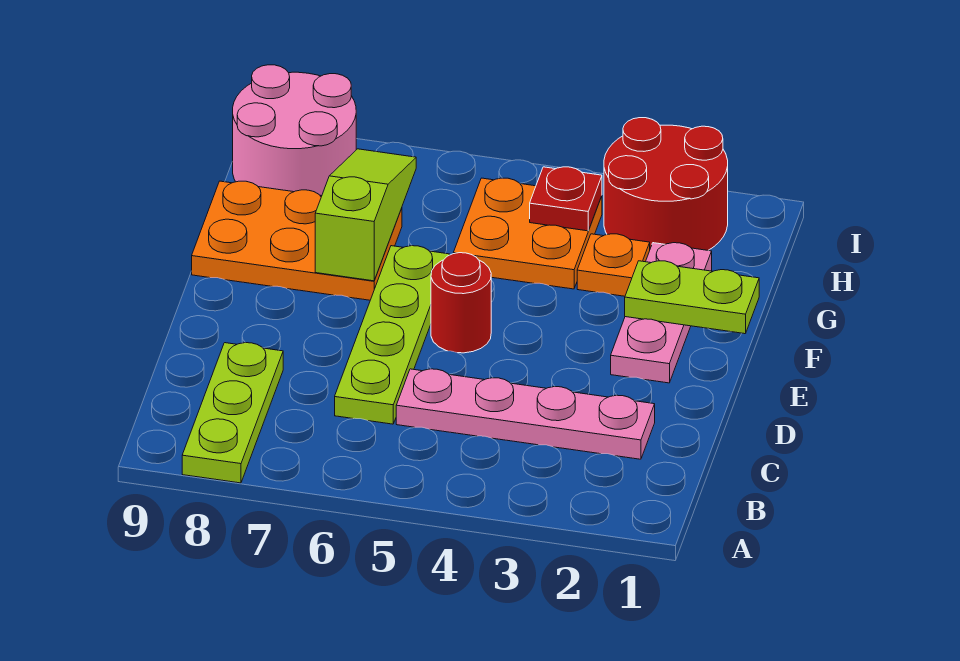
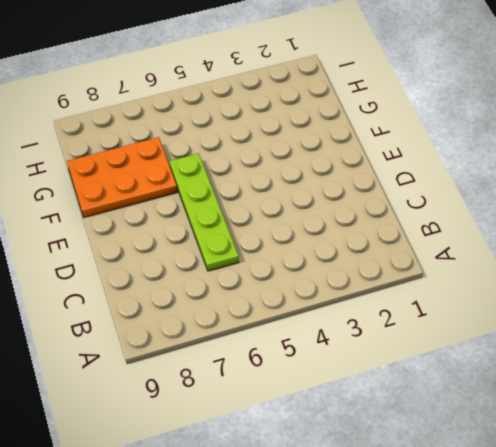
none -> lime plate A8:C8 level 1
none -> pink plate C2:C5 level 1
none -> pink plate E2:G2 level 1

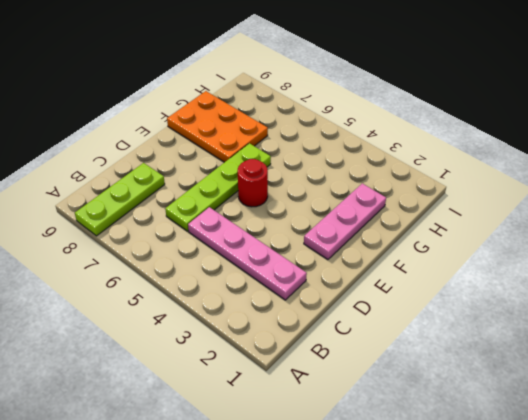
none -> orange plate G3 level 1
none -> orange plate G4:H5 level 1
none -> red round brick H2:I3 level 1

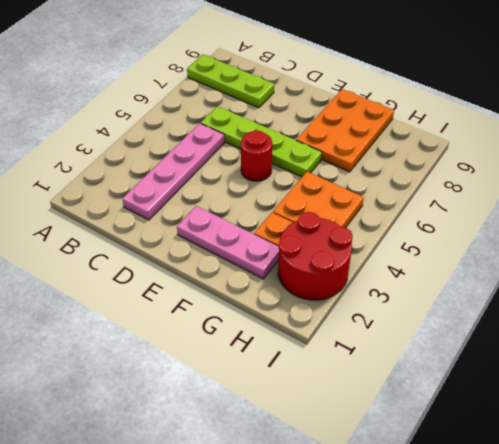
none -> pink round brick H8:I9 level 1
none -> lime plate F1:F2 level 2
none -> lime slope F7:H7 level 2 top F

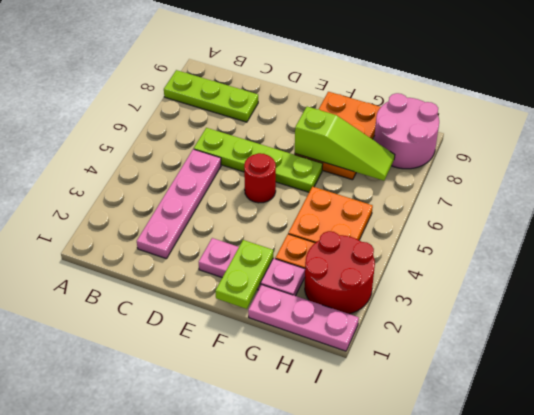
pink plate G1:I1 level 1 -> none
none -> red plate H4 level 2

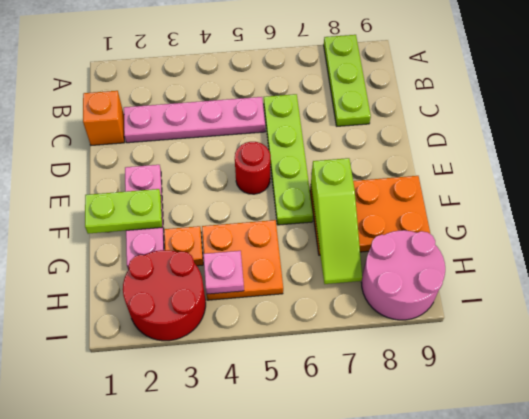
orange brick C1 level 1 -> none
pink plate H4 level 2 -> red plate H4 level 2

